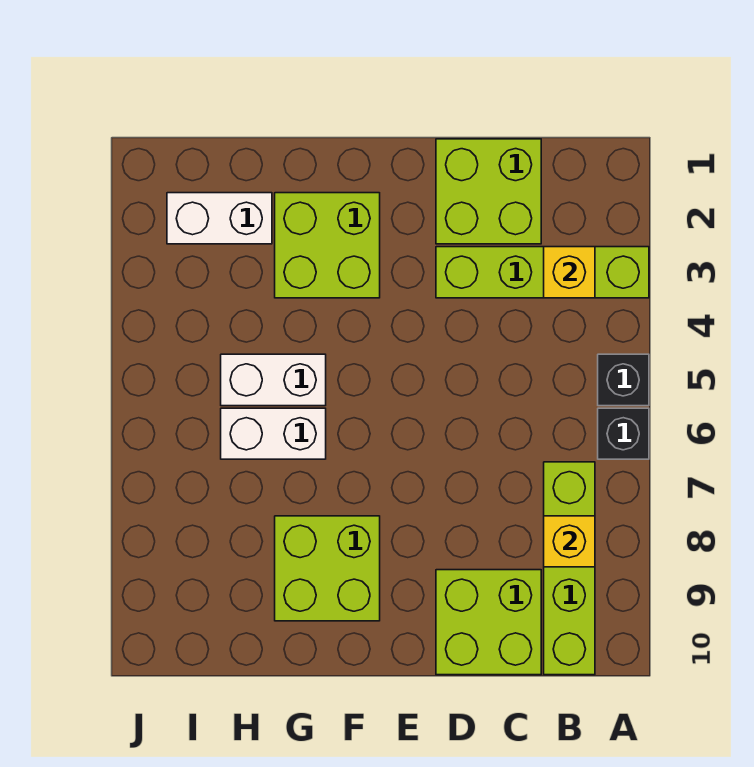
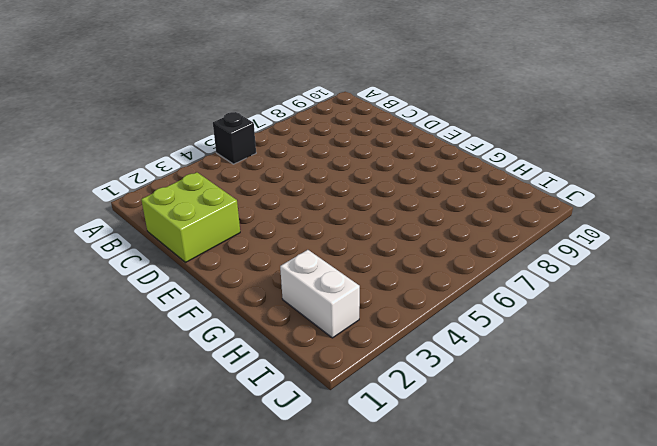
none -> lime brick A3:D3 level 1
none -> black brick A6 level 1
none -> lime brick B7:B10 level 1

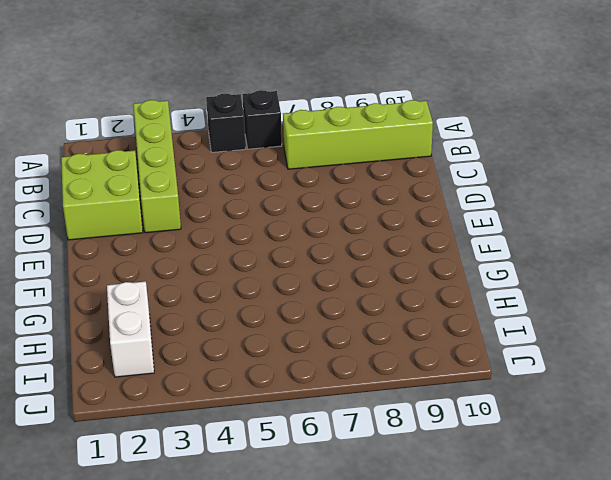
none -> lime brick C9:D10 level 1
none -> lime brick F2:G3 level 1
none -> lime brick F8:G9 level 1

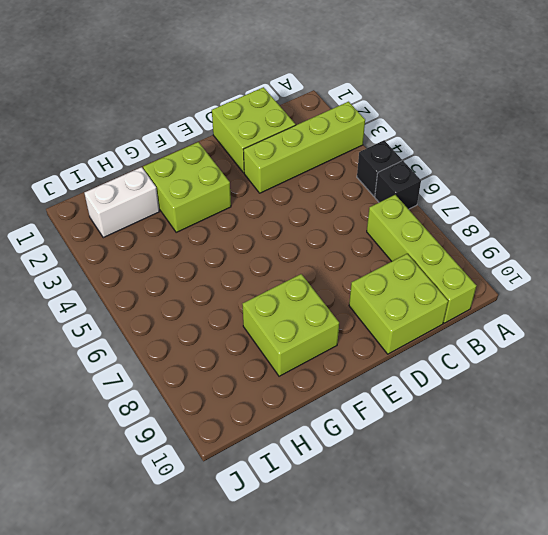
none -> white brick G5:H5 level 1
none -> white brick G6:H6 level 1
none -> yellow brick B3 level 2

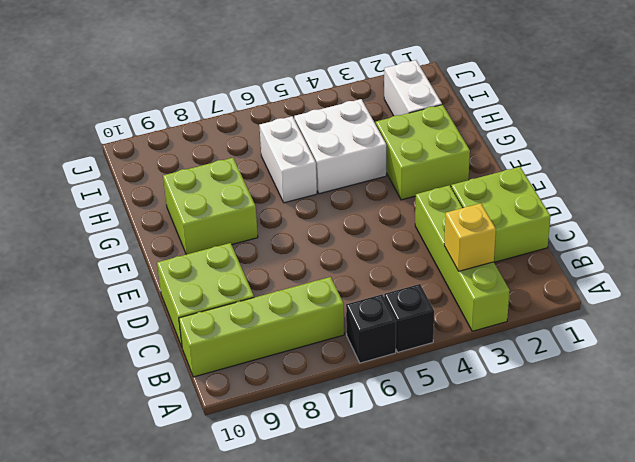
white brick G4:H5 level 1 -> white brick G5:H5 level 1
none -> yellow brick B8 level 2

